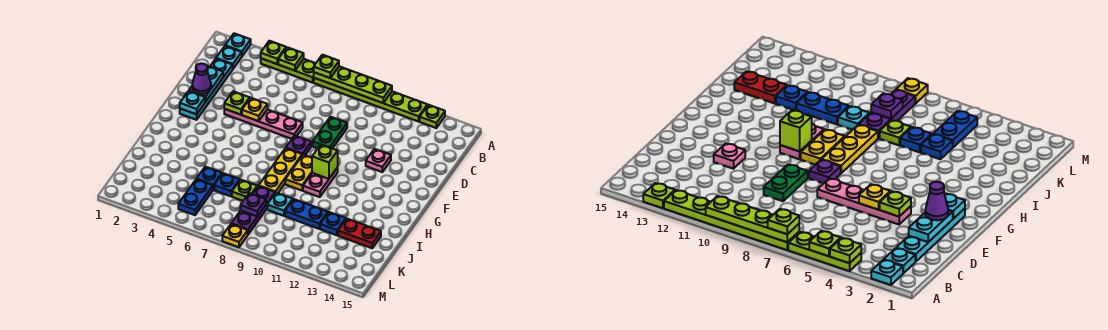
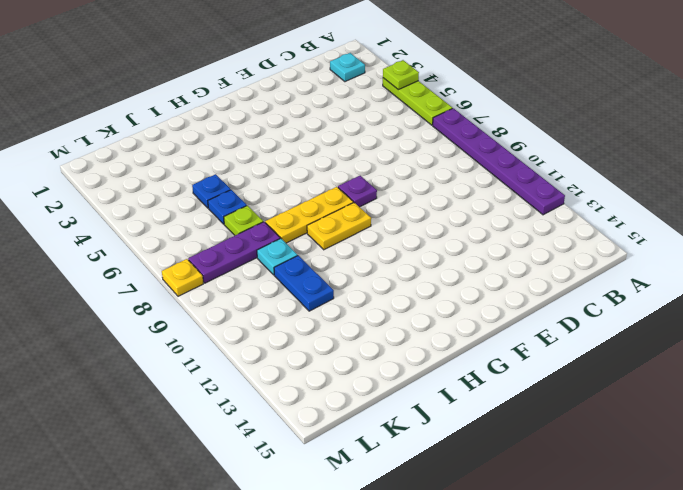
purple plate A7:A12 level 1 -> lime plate A7:A12 level 1
none -> cyan plate A2 level 1
none -> lime plate A13 level 1
none -> cyan plate C2:F2 level 1
none -> green plate D9:E9 level 1

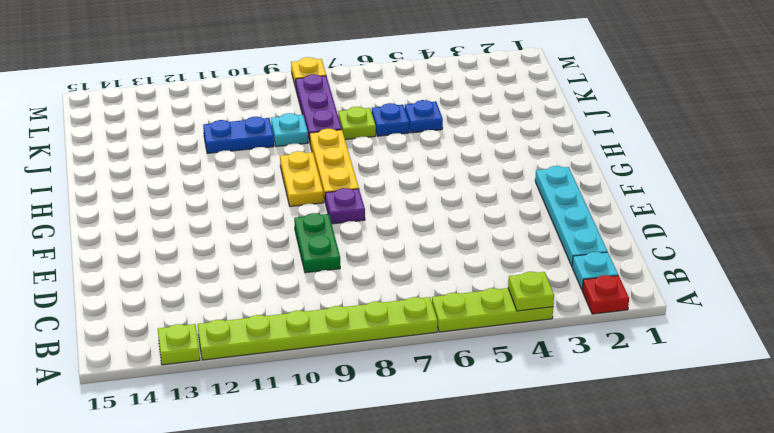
red plate A2 level 1 -> cyan plate A2 level 1
none -> pink plate E4:E7 level 1
none -> pink plate E12 level 1
none -> pink plate G10:H10 level 1
none -> blue plate J12 level 1

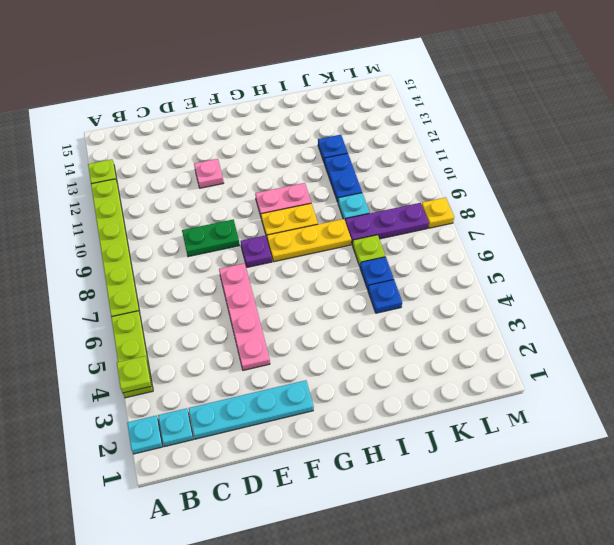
none -> red plate J13:J14 level 1
none -> blue plate K5:L5 level 1
none -> lime plate A5 level 2
none -> lime plate A7:A10 level 2

